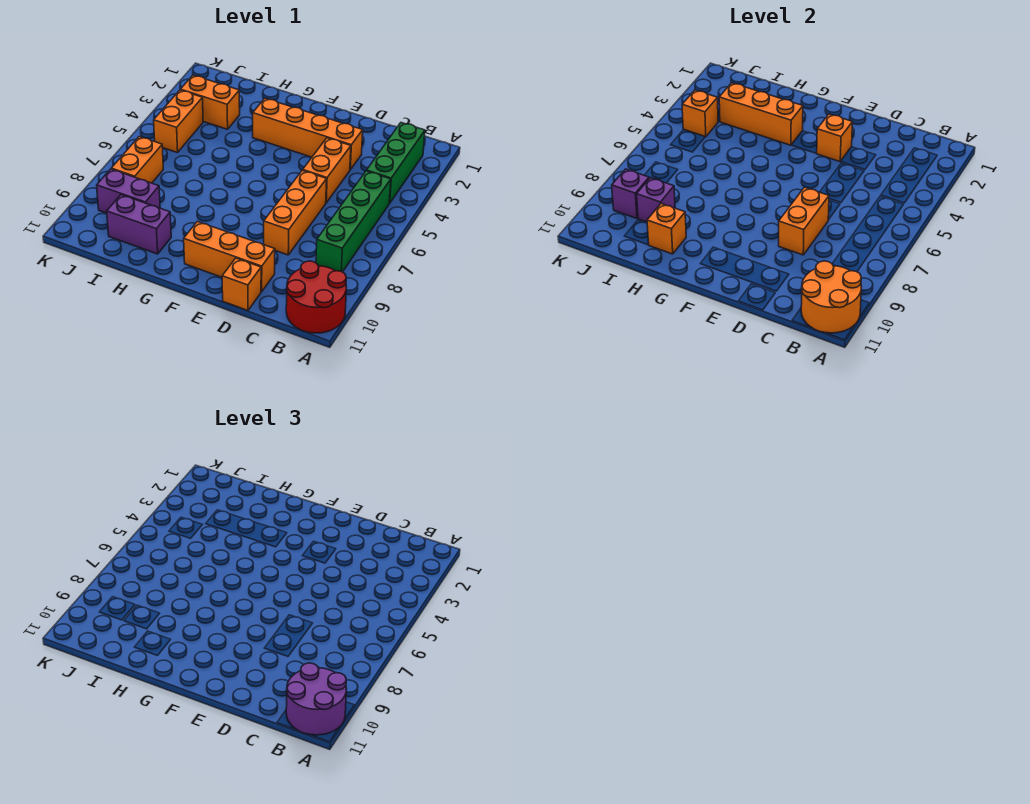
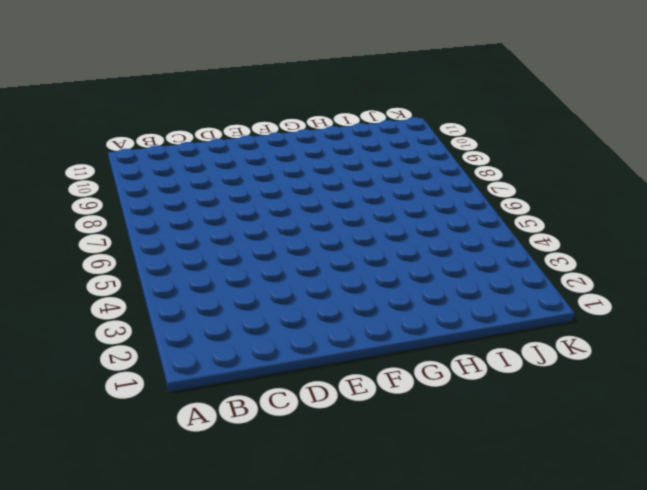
none -> red round brick A10:B11 level 1
none -> green brick B2:B4 level 1
none -> green brick B5:B8 level 1

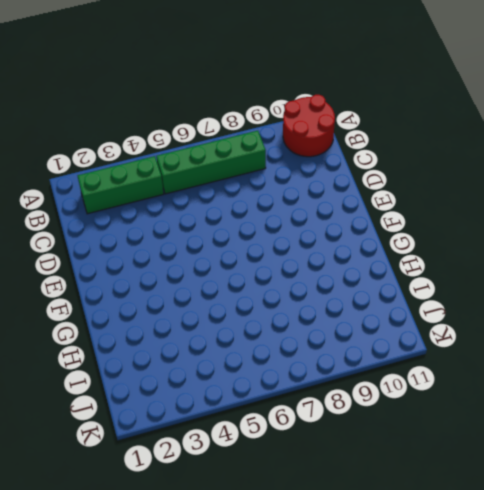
none -> orange brick D3:G3 level 1
none -> orange brick D4:D5 level 1
none -> orange brick D6:D8 level 1

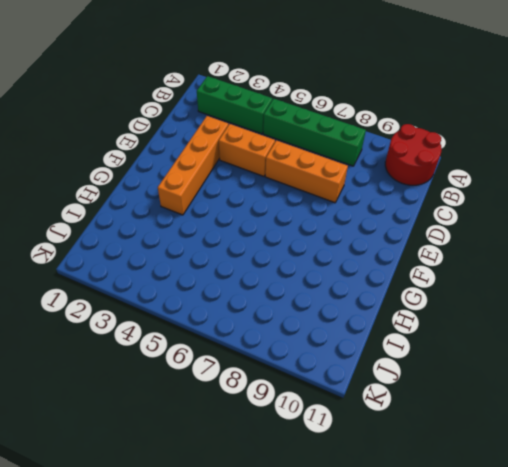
none -> orange brick D10:F10 level 1
none -> orange brick D11 level 1
none -> purple brick H10:I10 level 1

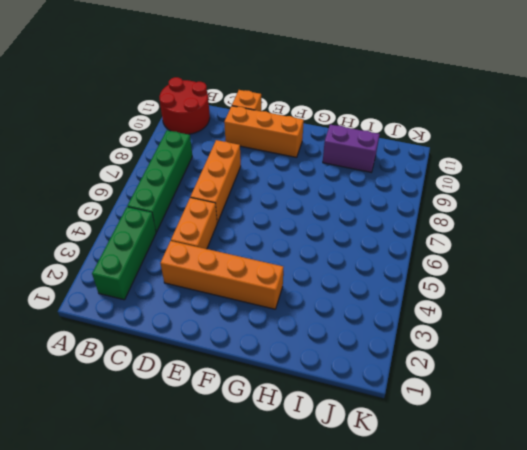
none -> orange brick I3:J3 level 1
none -> purple brick I9:J9 level 1
none -> orange brick J4:J5 level 1

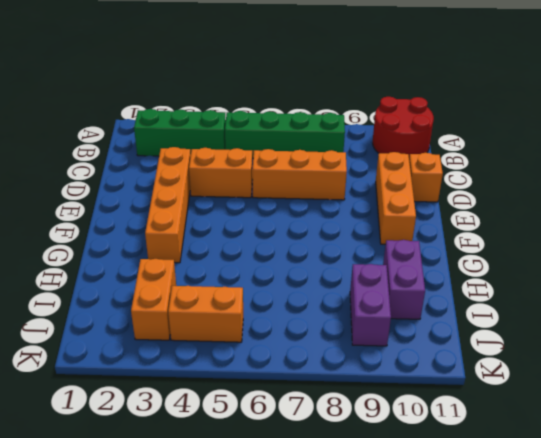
none -> orange brick J7:J8 level 1
none -> orange round brick A10:B11 level 2
none -> orange brick D7:D8 level 2

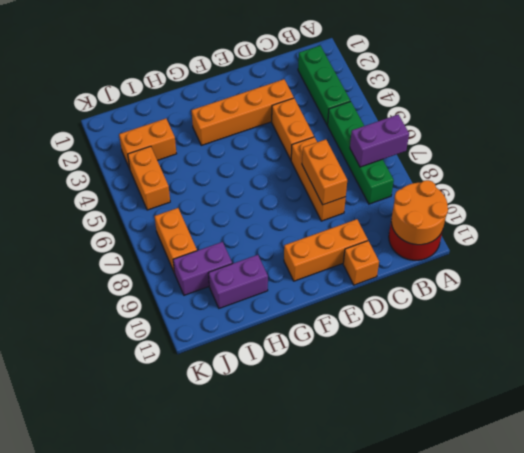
purple brick A7:B7 level 2 -> none
none -> orange brick E3 level 2
none -> orange brick G3:I3 level 2
none -> orange brick H10 level 2

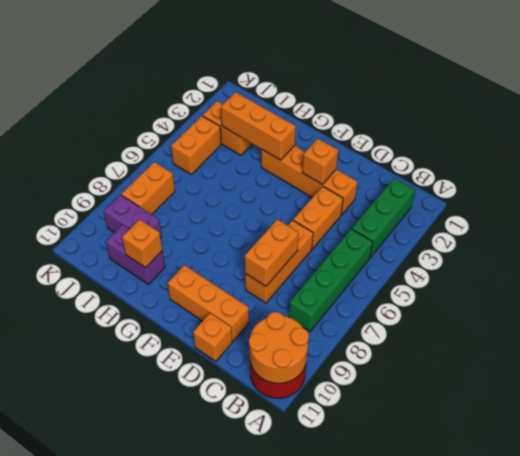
none -> purple brick I9 level 2
none -> orange brick J4 level 2
none -> purple brick J9 level 2

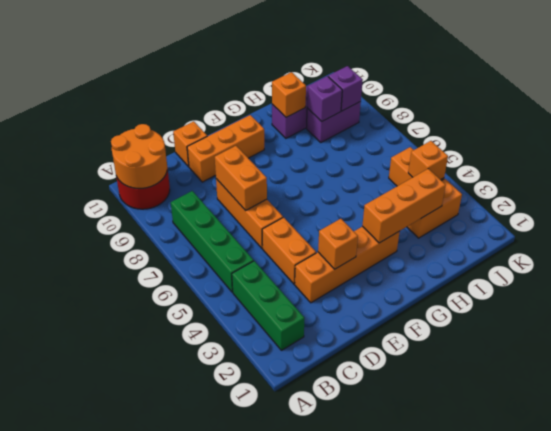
none -> orange brick J7:J8 level 1
none -> purple round brick A10:B11 level 3

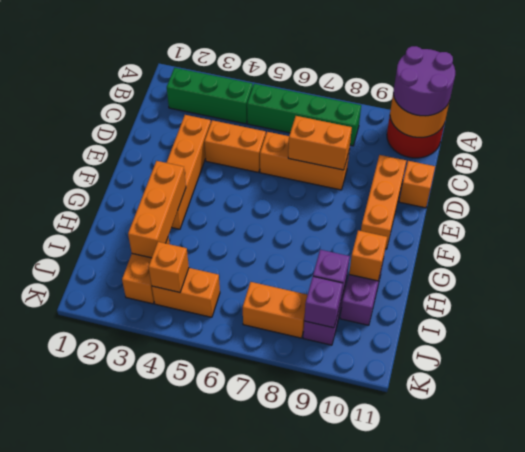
none -> orange brick E3 level 2

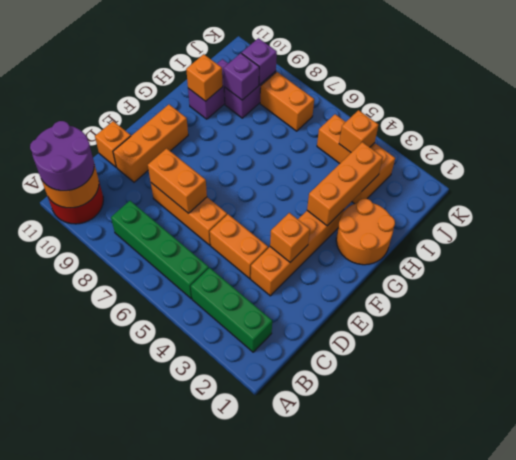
orange round brick G1:H2 level 1 -> none

